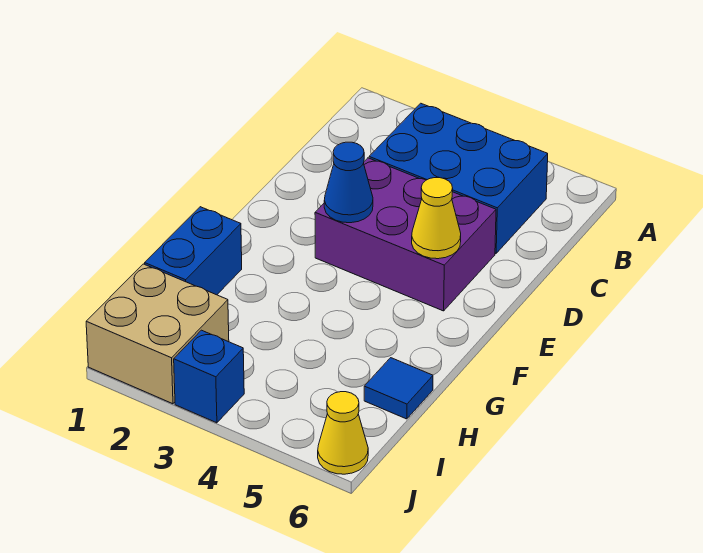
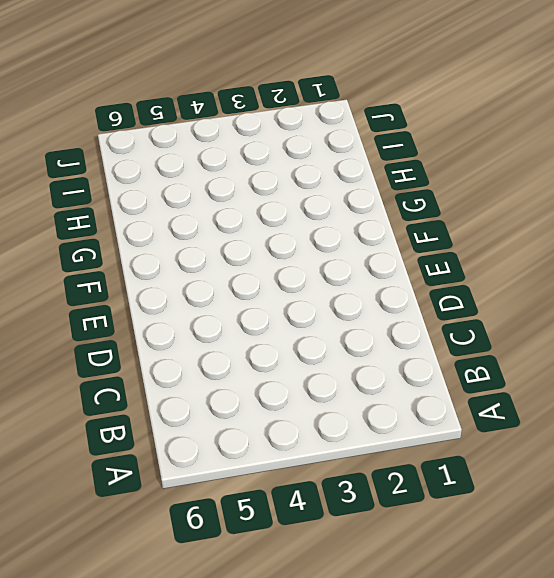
none -> blue brick B3:C5 level 1
none -> purple brick D3:E5 level 1

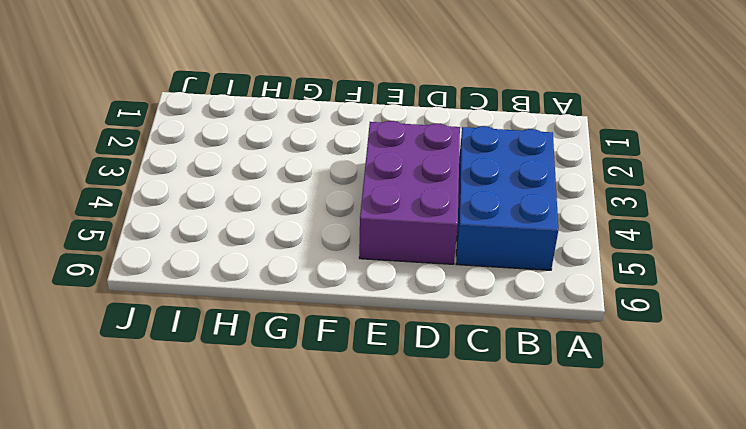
none -> blue brick G1:H1 level 1
none -> blue tile H6 level 1

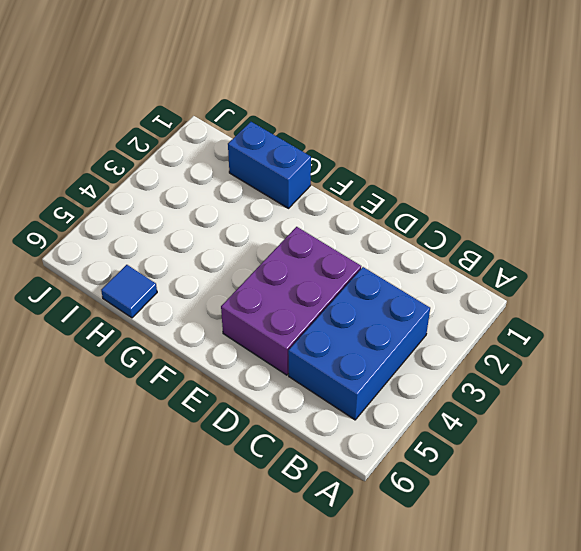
none -> tan brick I1:J2 level 1
none -> blue brick J3 level 1

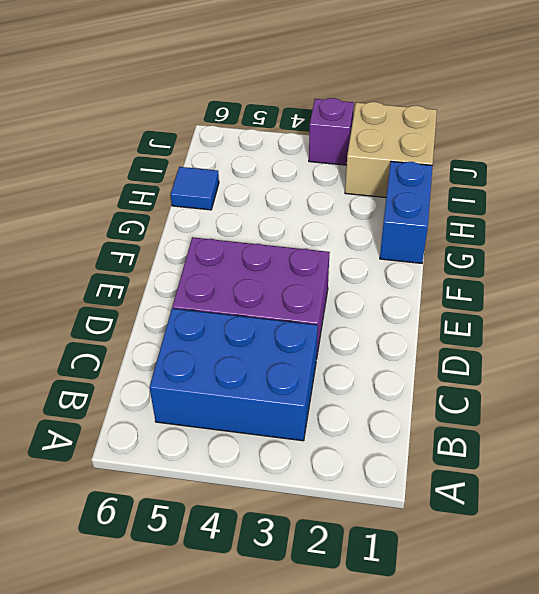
purple brick J3 level 1 -> blue brick J3 level 1
none -> yellow cone J6 level 1
none -> blue cone E3 level 2

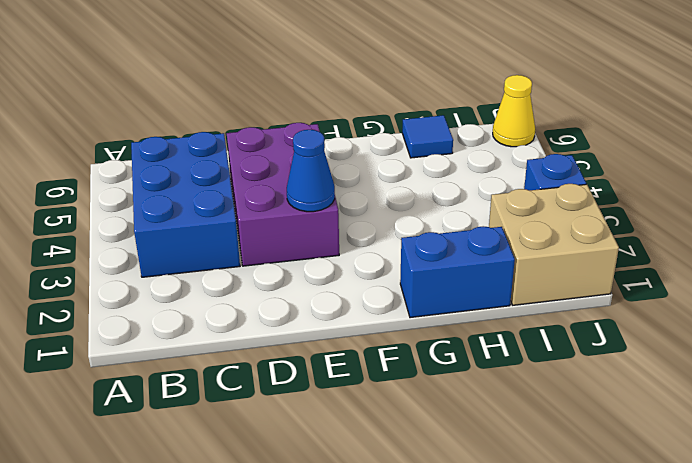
none -> yellow cone E5 level 2

